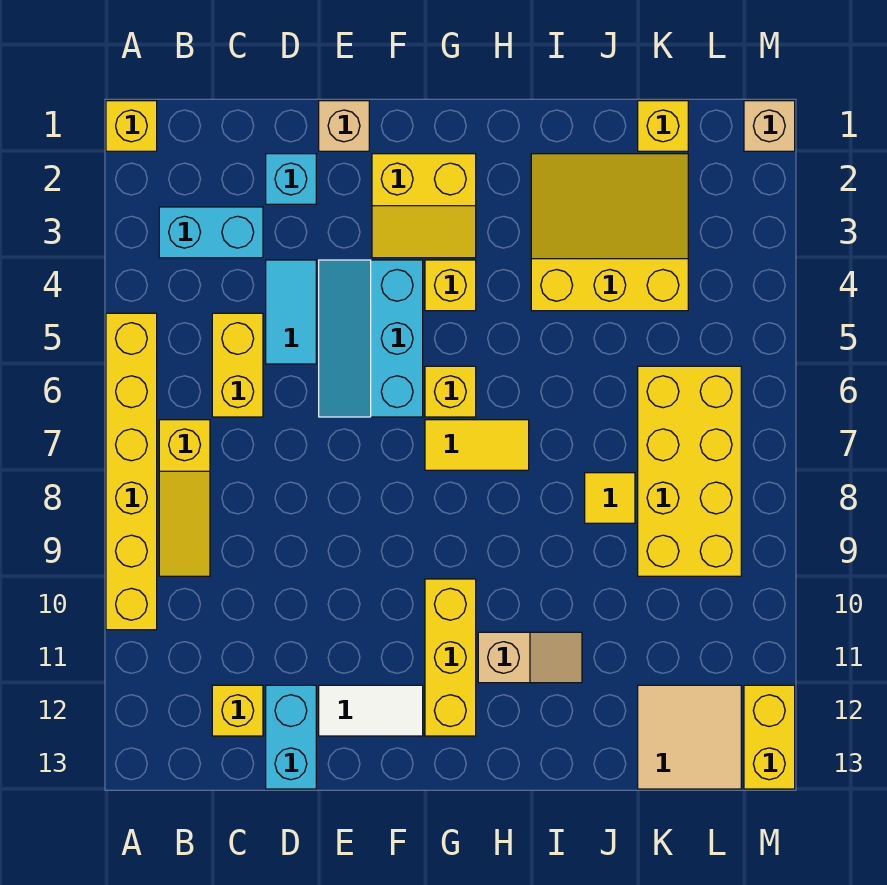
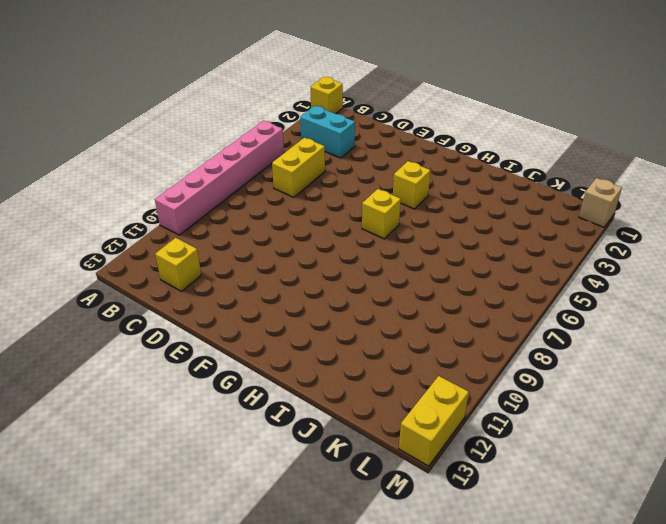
pink brick A5:A10 level 1 -> yellow brick A5:A10 level 1
none -> yellow slope B7:B9 level 1 top 7
none -> cyan brick D2 level 1
none -> cyan tile D4:D5 level 1

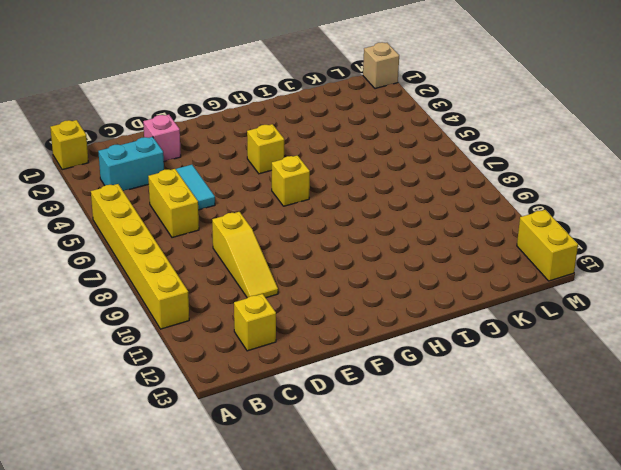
pink brick D2 level 1 -> cyan brick D2 level 1
yellow slope D8:D10 level 1 top 8 -> yellow slope B7:B9 level 1 top 7
none -> cyan brick D12:D13 level 1
none -> tan brick E1 level 1
none -> cyan slope E4:F6 level 1 top F

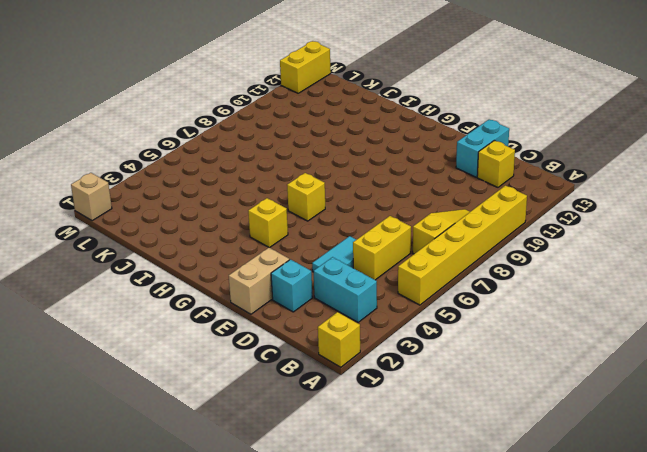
tan brick E1:E2 level 1 -> tan brick E1 level 1
none -> cyan slope E4:F6 level 1 top F
none -> white tile E12:F12 level 1
none -> yellow slope F2:G3 level 1 top 2

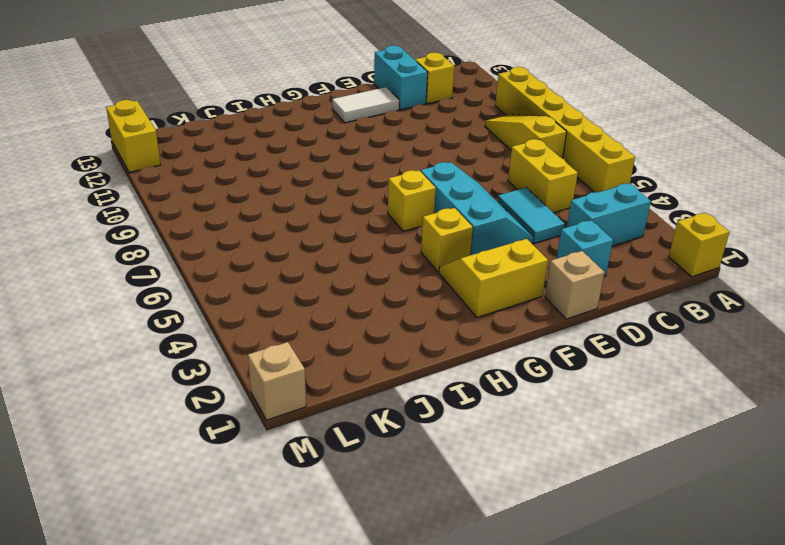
none -> yellow tile G7:H7 level 1
none -> yellow brick G10:G12 level 1
none -> tan slope H11:I11 level 1 top H

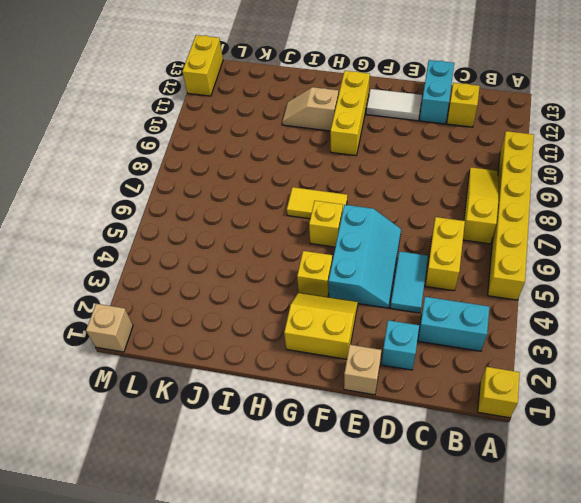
none -> yellow slope I2:K4 level 1 top 4
none -> yellow tile J8 level 1
none -> yellow brick K1 level 1

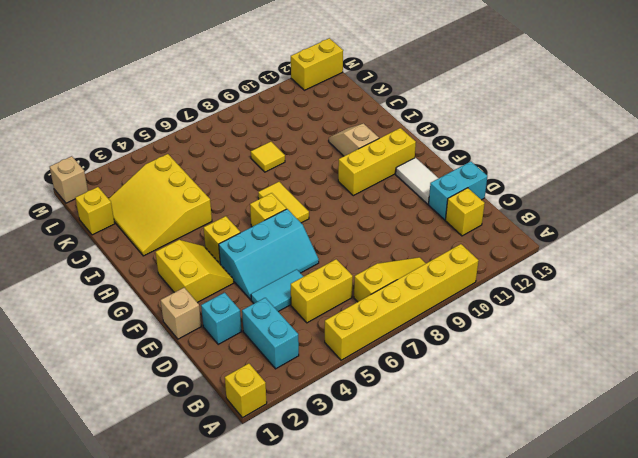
none -> yellow brick K6:L9 level 1
none -> tan tile K12:L13 level 1

